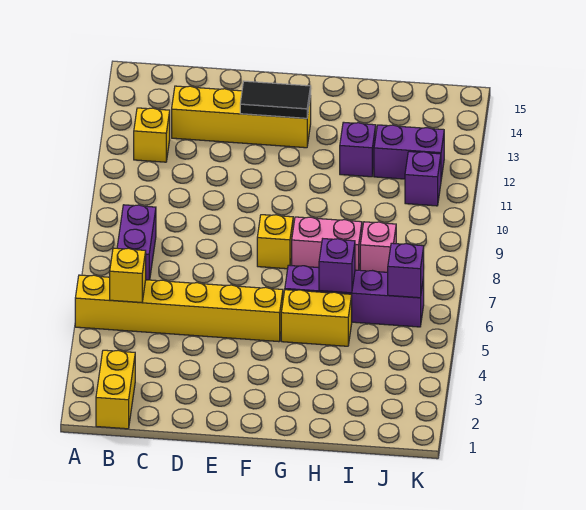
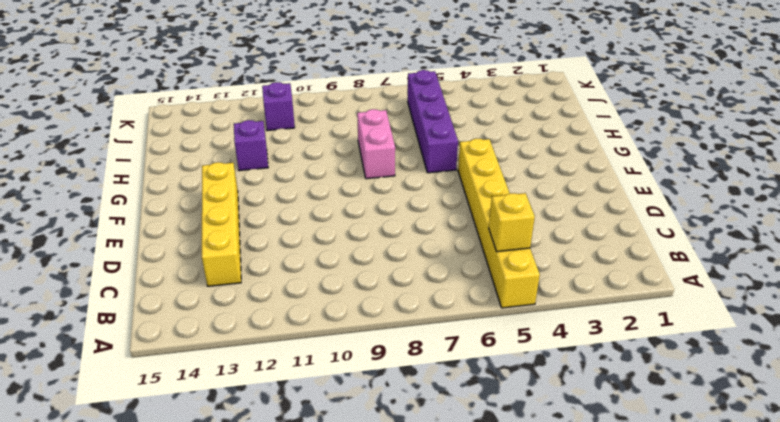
none -> yellow brick B1:B2 level 1
none -> purple brick B7:B8 level 1
none -> yellow brick B12 level 1

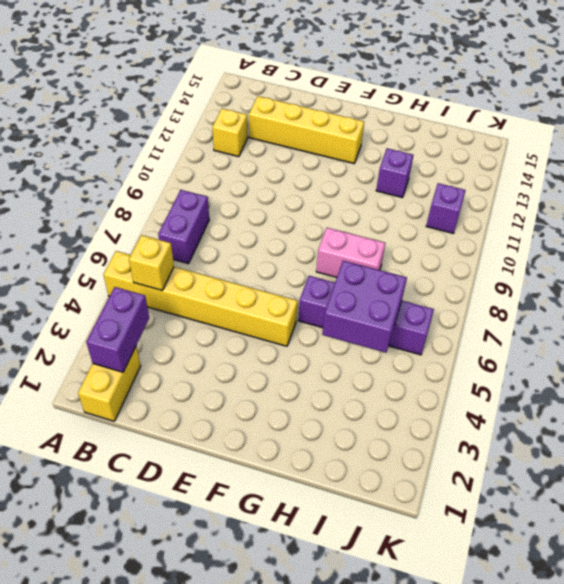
purple brick B2:B3 level 2 -> purple brick I12:J12 level 1
purple brick H5:I6 level 2 -> purple brick H6 level 2
none -> yellow brick F8 level 1
none -> yellow brick G5:H5 level 1
none -> pink brick I8 level 1

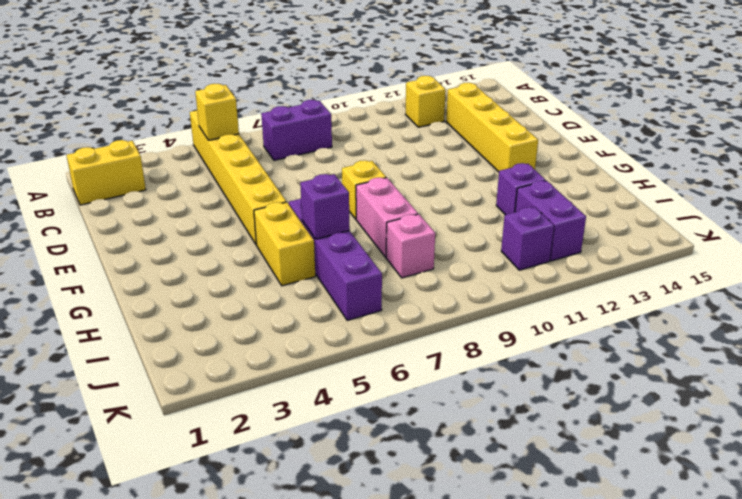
none -> black tile E13:F13 level 2
none -> purple brick J6 level 2

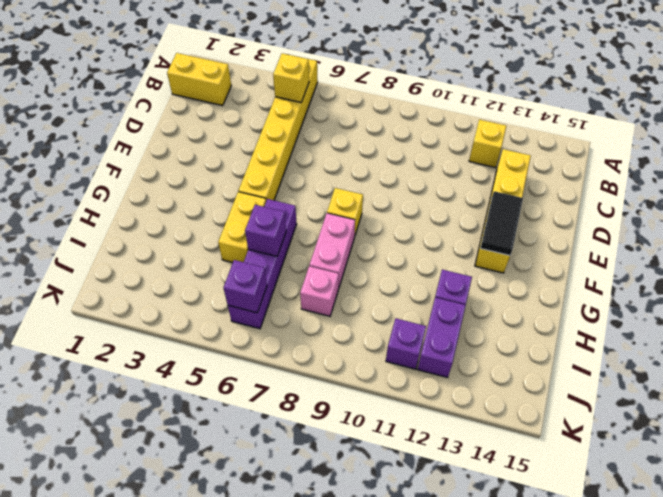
none -> purple brick B7:B8 level 1

